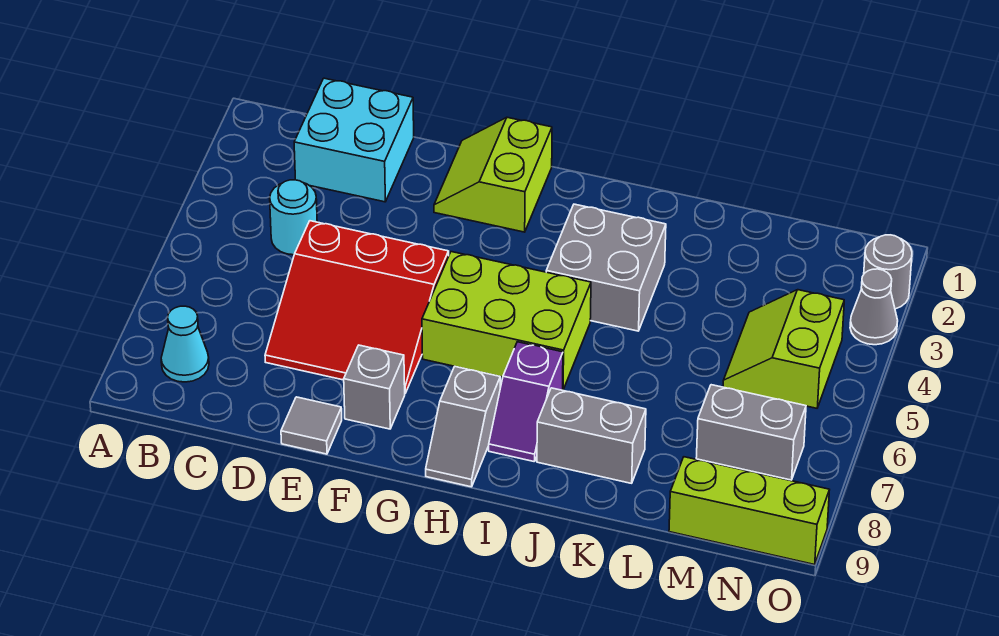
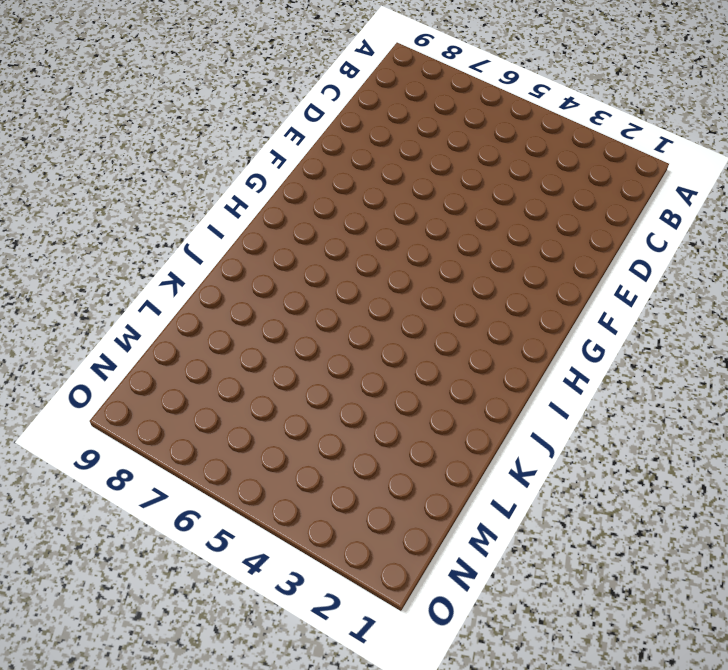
none -> cyan cone B8 level 1
none -> cyan brick C1:D2 level 1
none -> cyan round brick C4 level 1

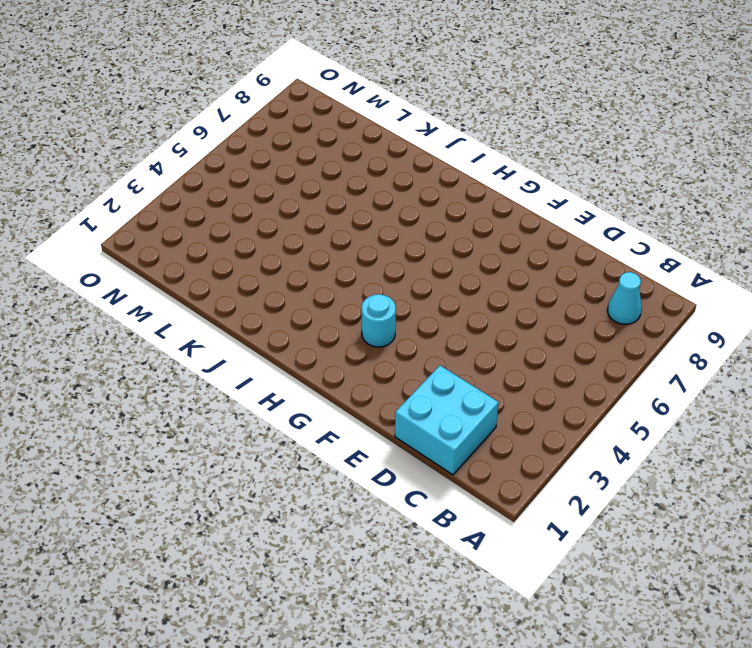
cyan round brick G3 level 1 -> cyan round brick C4 level 1
none -> red slope D5:F7 level 1 top 5
none -> grey tile E9 level 1
none -> lime slope F1:G2 level 1 top G

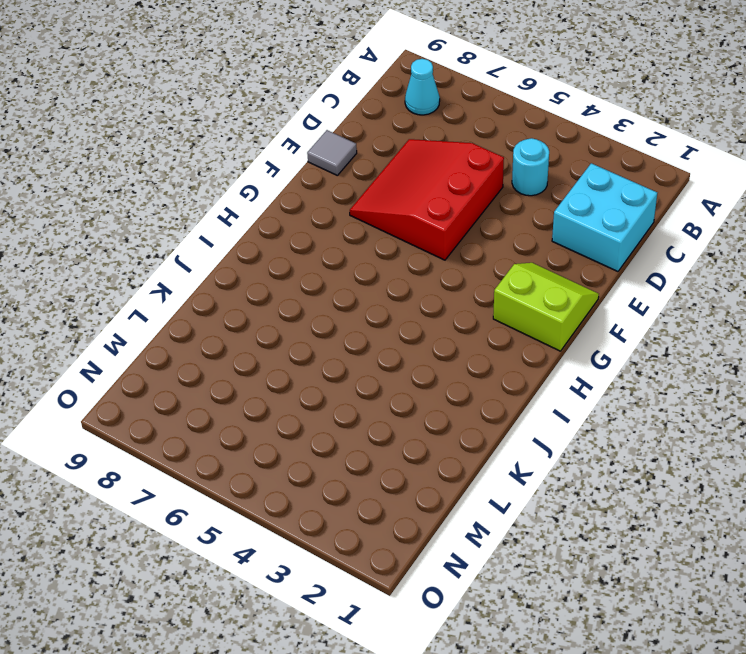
none -> grey brick F8 level 1
none -> lime brick G5:I6 level 1
none -> grey slope H8:H9 level 1 top 8

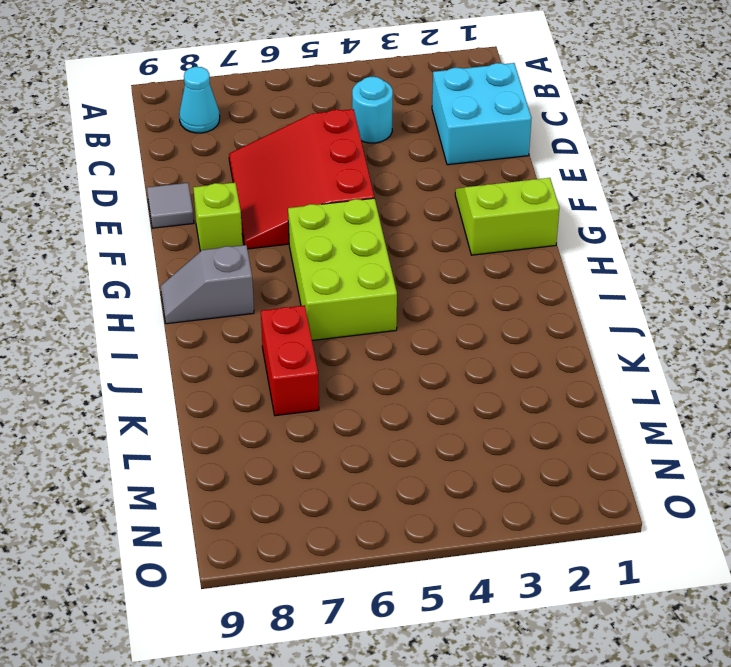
lime brick F8 level 1 -> grey brick F8 level 1
red brick J7:K7 level 1 -> none
none -> grey brick I3:J4 level 1
none -> purple slope I7:I8 level 1 top 7
none -> grey brick J8:K8 level 1

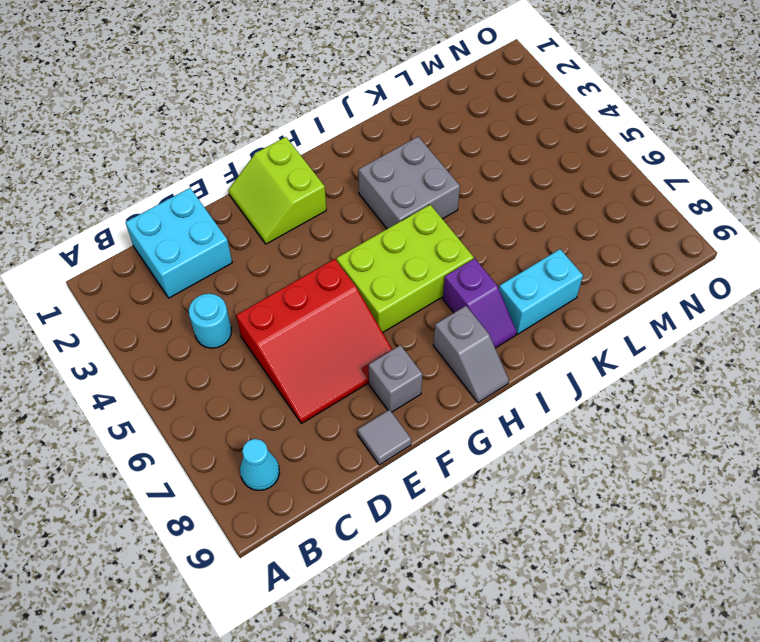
cyan brick J8:K8 level 1 -> grey brick J8:K8 level 1
none -> lime slope M4:N5 level 1 top N
none -> grey brick M7:N7 level 1
none -> lime brick M9:O9 level 1

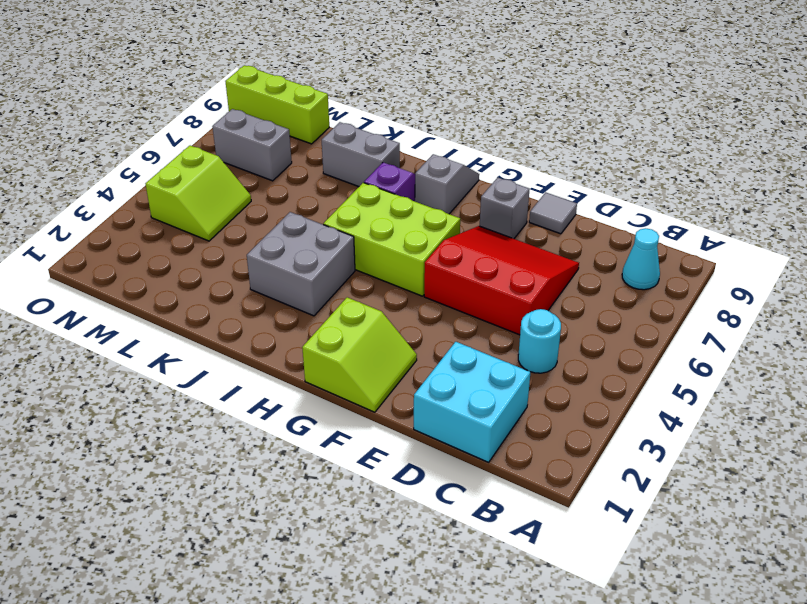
none -> grey round brick O2 level 1
none -> grey cone O3 level 1

